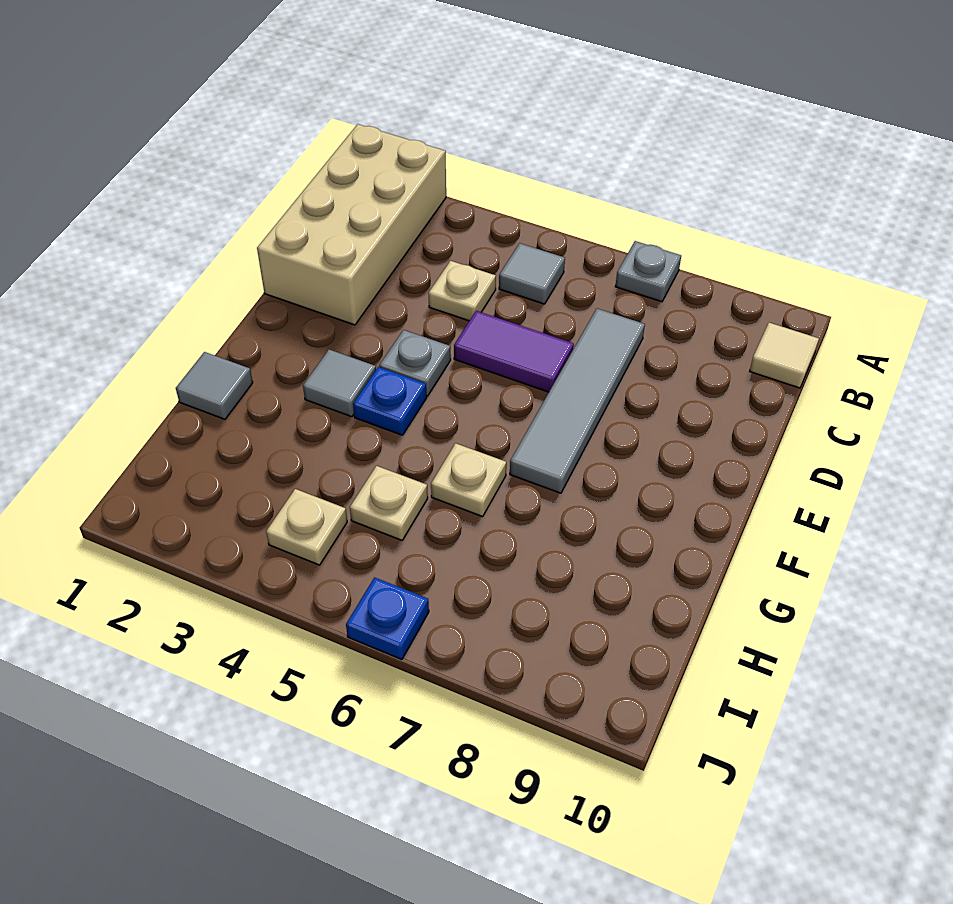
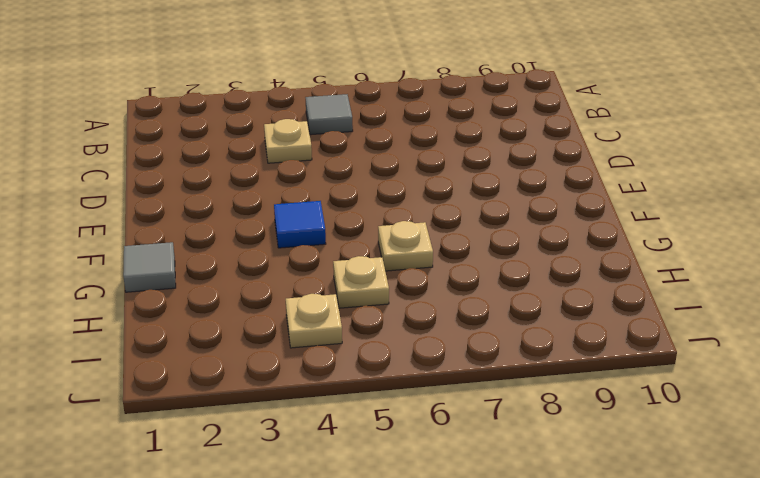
blue tile F4 level 1 -> blue plate F4 level 1
none -> tan brick A1:D2 level 1
none -> grey plate A7 level 1
none -> tan tile B10 level 1

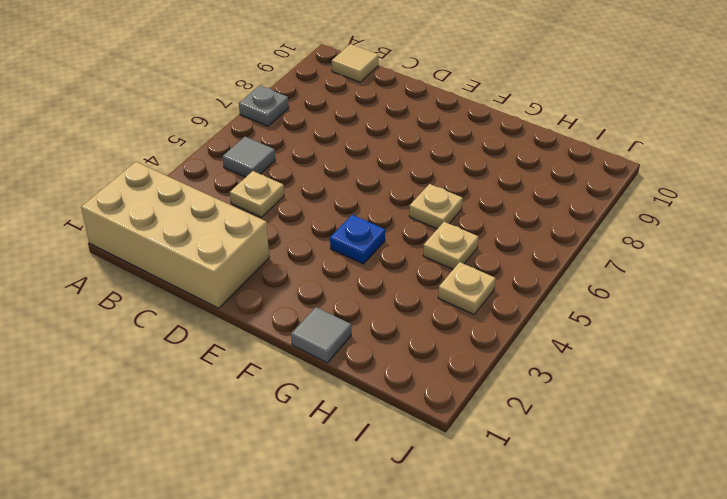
none -> grey tile C7:F7 level 1
none -> purple tile D5:D6 level 1
none -> grey plate E4 level 1

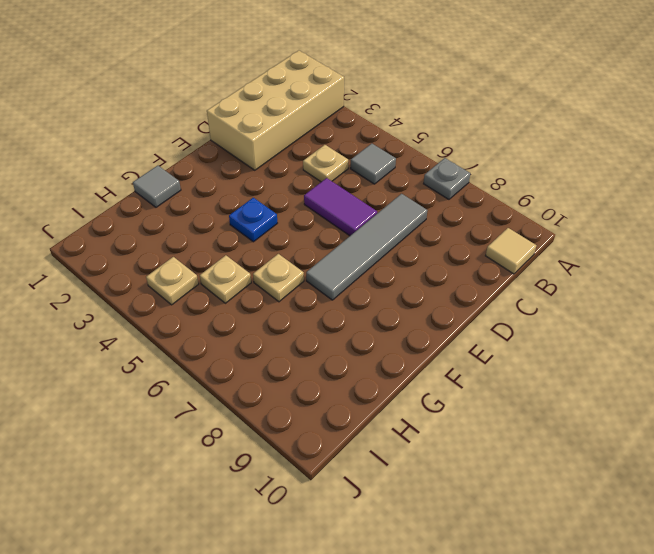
none -> grey plate E4 level 1
none -> grey tile F3 level 1
none -> blue plate J6 level 1

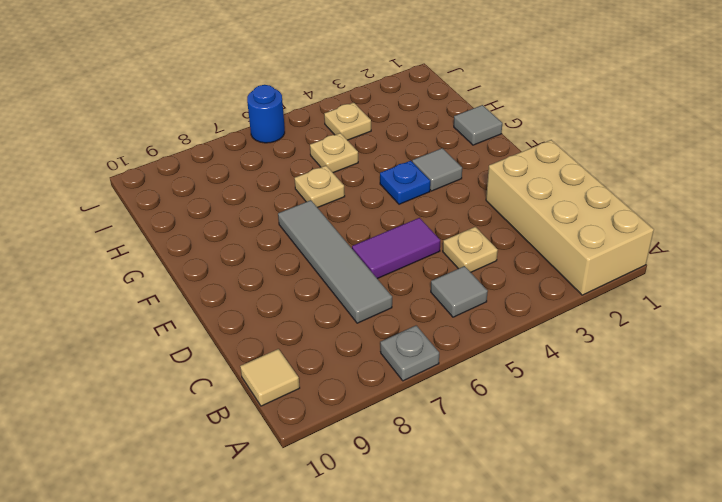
blue round brick J6 level 1 -> blue plate J6 level 1
none -> grey plate E4 level 1

